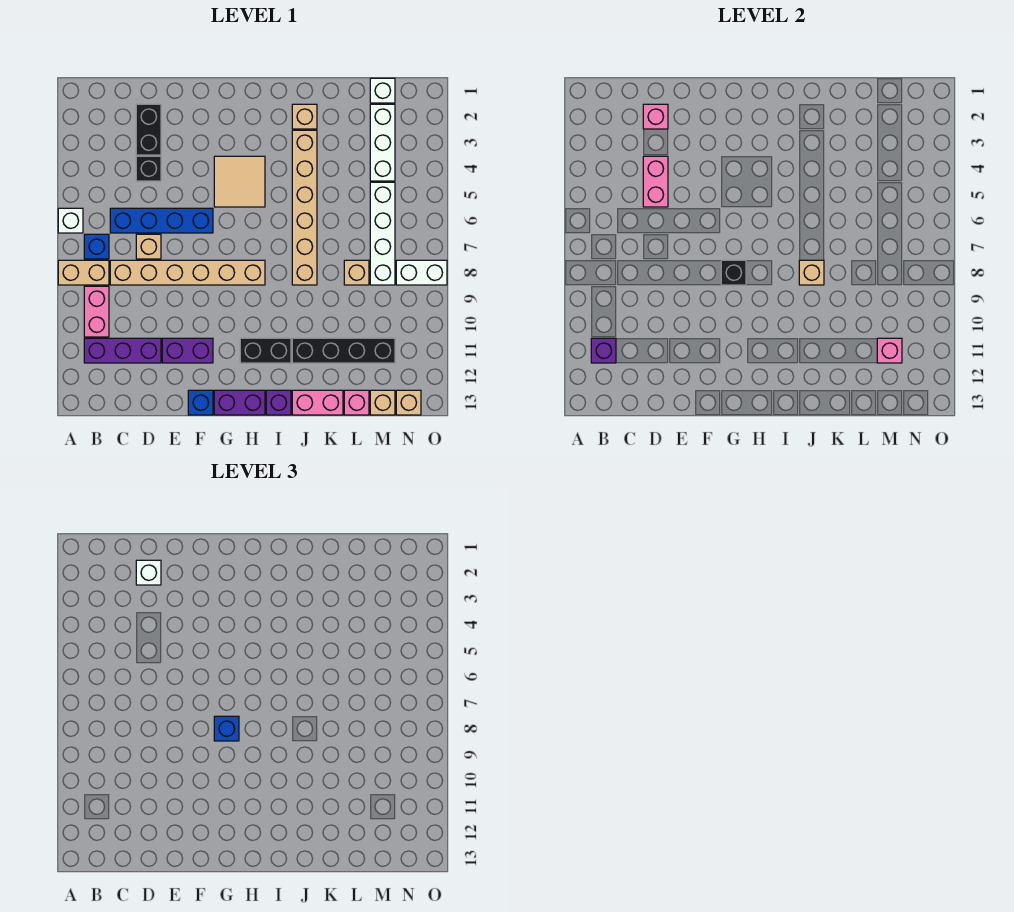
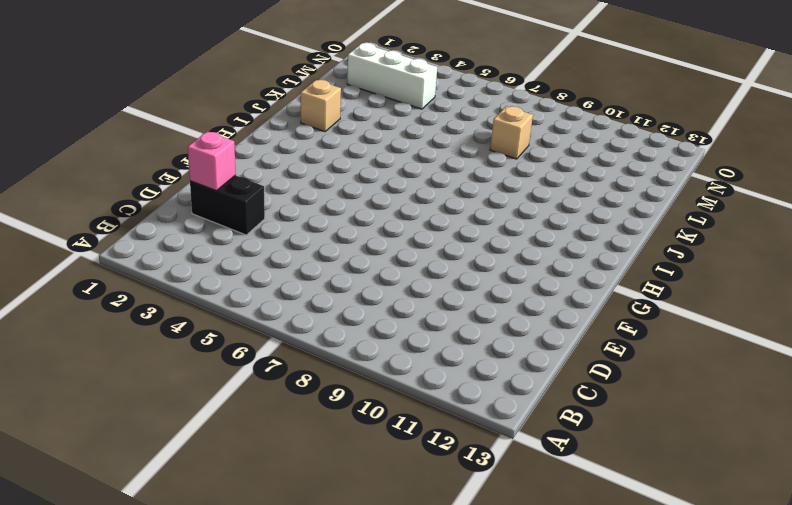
none -> white brick A6 level 1
none -> tan brick A8:B8 level 1
none -> blue brick B7 level 1
none -> pink brick B9:B10 level 1

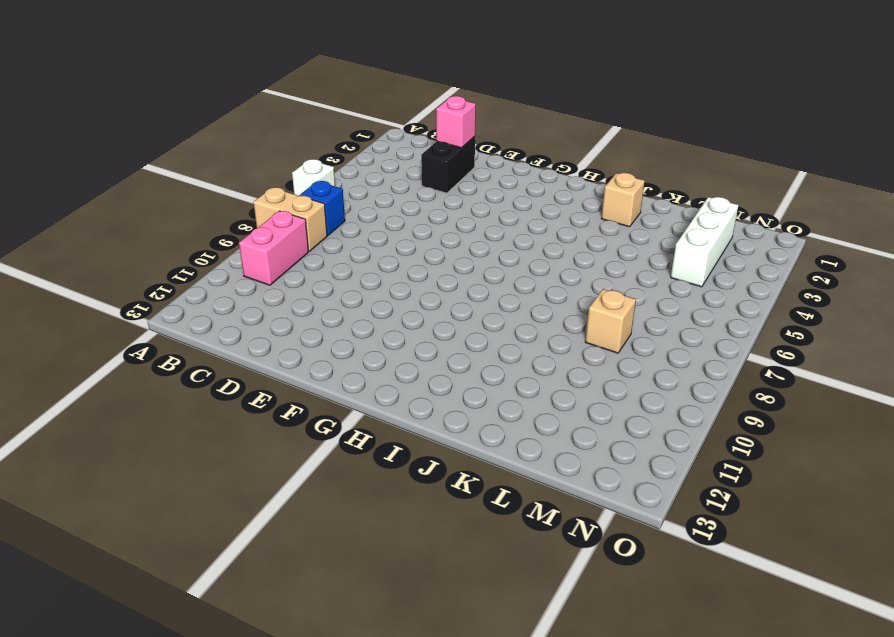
none -> purple brick B11:D11 level 1
none -> blue brick C6:F6 level 1
none -> tan brick C8:H8 level 1
none -> black brick D4 level 1

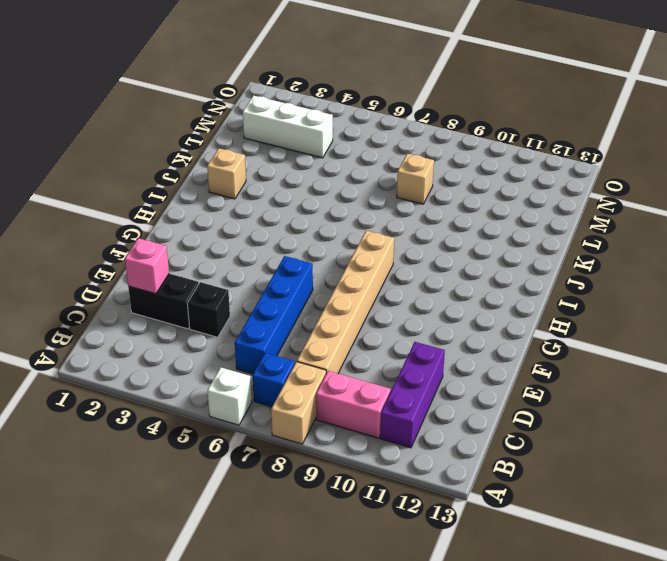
none -> tan brick D7 level 1
none -> purple brick E11:F11 level 1
none -> blue brick F13 level 1
none -> tan tile G4:H5 level 1

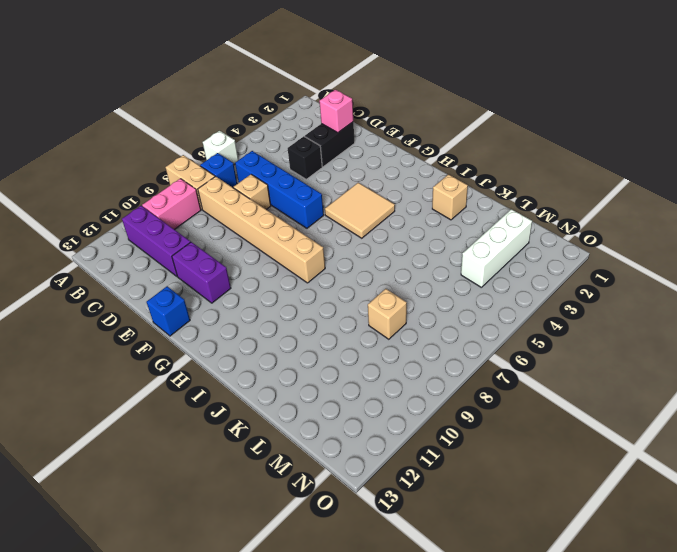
none -> purple brick G13:H13 level 1
none -> black brick H11:I11 level 1
none -> purple brick I13 level 1
none -> tan brick J3:J8 level 1

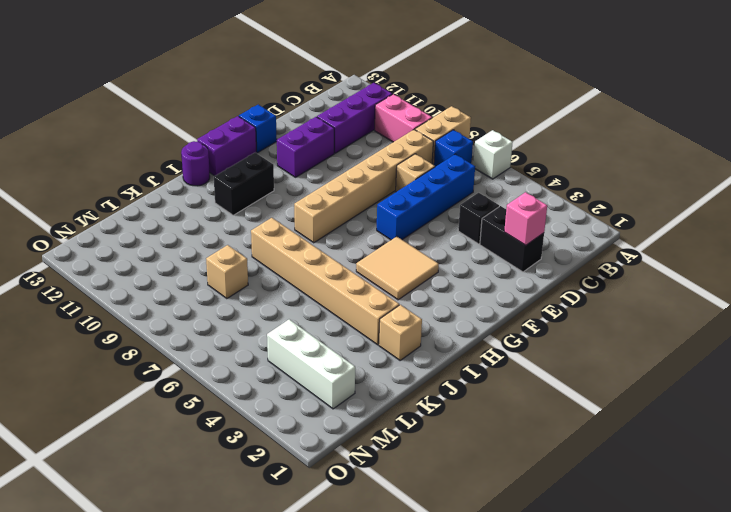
purple round brick I13 level 1 -> purple brick I13 level 1
none -> black brick J11:M11 level 1
none -> pink brick J13:K13 level 1
none -> pink brick L13 level 1
none -> white brick M1 level 1

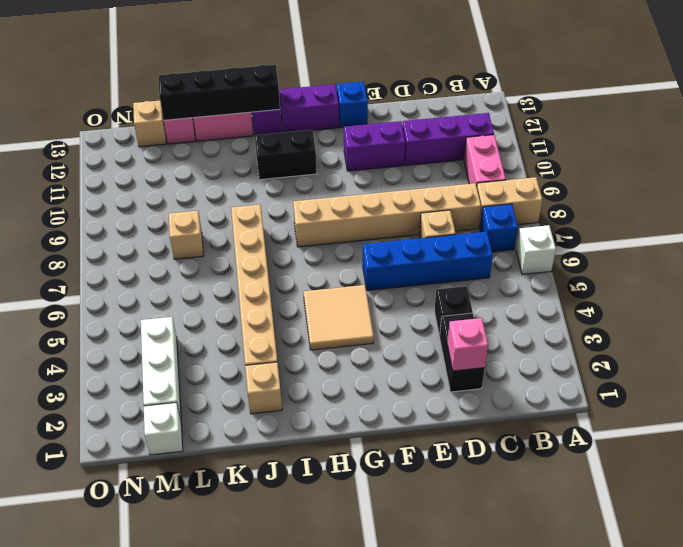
black brick I13:L13 level 2 -> black brick J11:M11 level 1
none -> white brick M5:M8 level 1
none -> white brick N8:O8 level 1
none -> tan brick N13 level 1
none -> purple brick B11 level 2

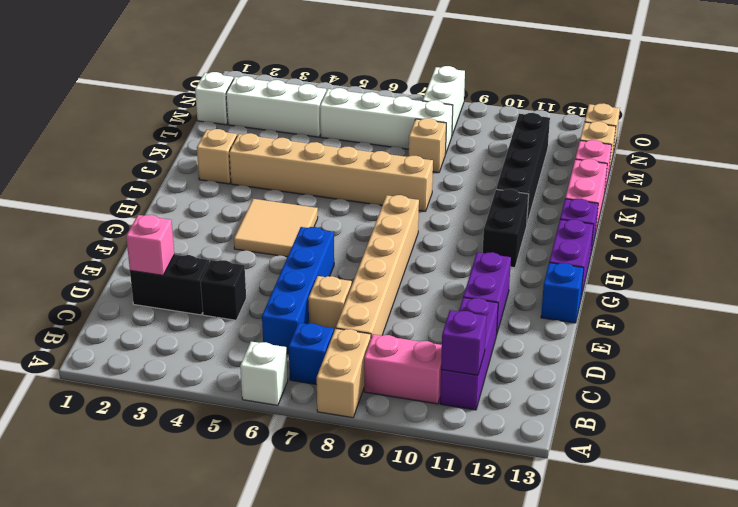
none -> pink brick D4:D5 level 2
none -> black brick G8 level 2
none -> tan brick J8 level 2
none -> pink brick M11 level 2

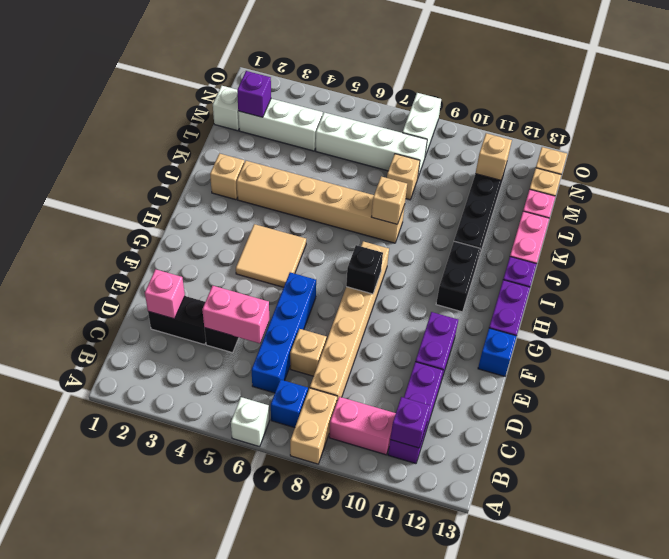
purple brick M2 level 2 -> none
tan brick M11 level 2 -> pink brick M11 level 2
none -> white brick D2 level 3
none -> blue brick G8 level 3

